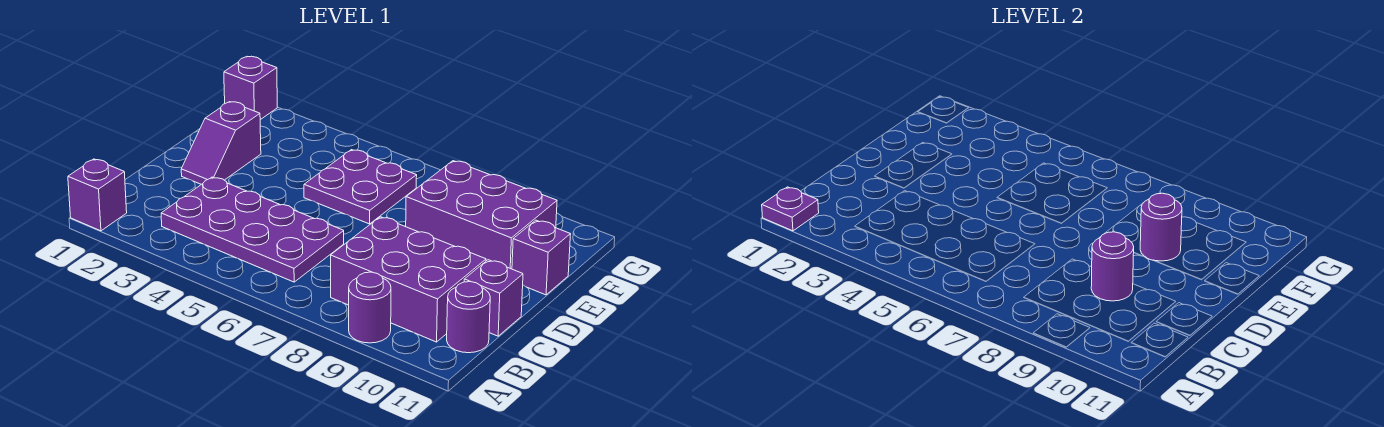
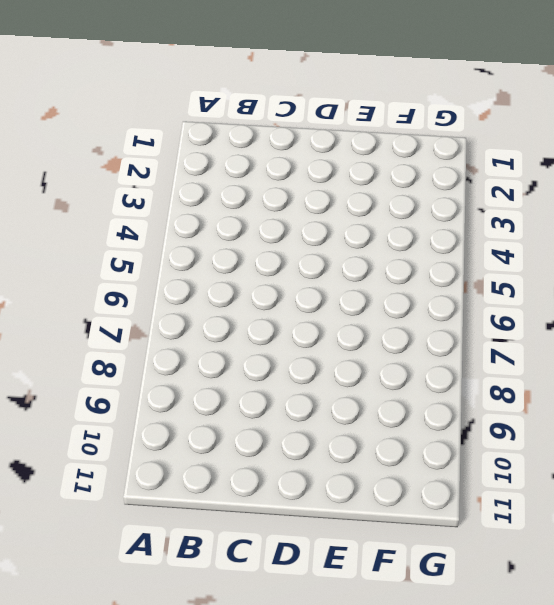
none -> purple brick A1 level 1
none -> purple round brick A9 level 1
none -> purple plate B3:C6 level 1

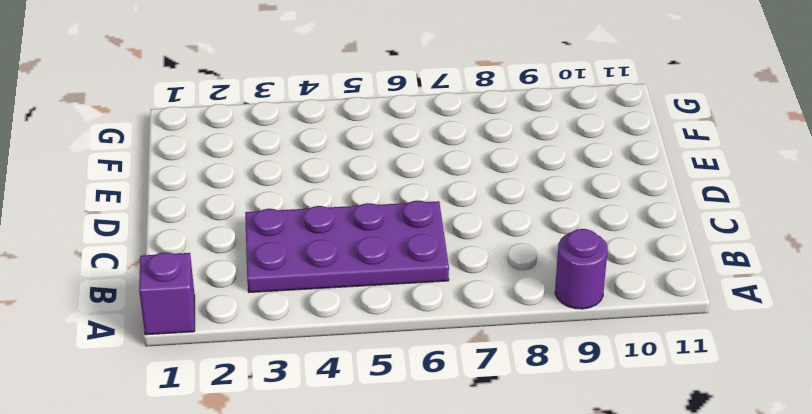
none -> purple brick B8:C10 level 1
none -> purple round brick B11 level 1
none -> purple brick C11 level 1

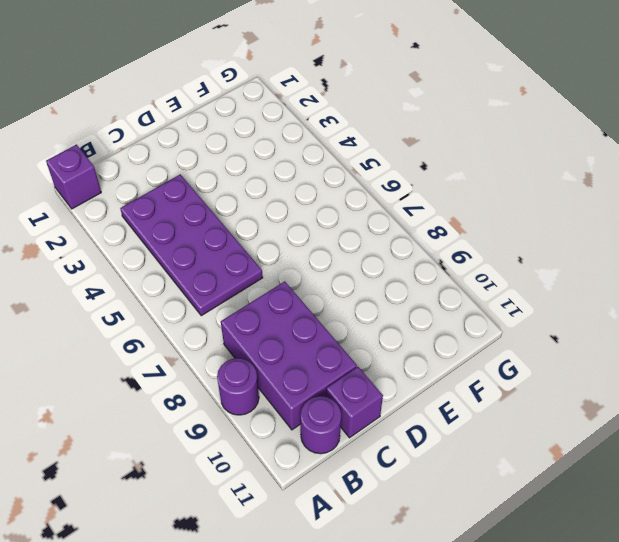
none -> purple slope D2:E2 level 1 top E
none -> purple plate E5:F6 level 1
none -> purple brick E8:F10 level 1

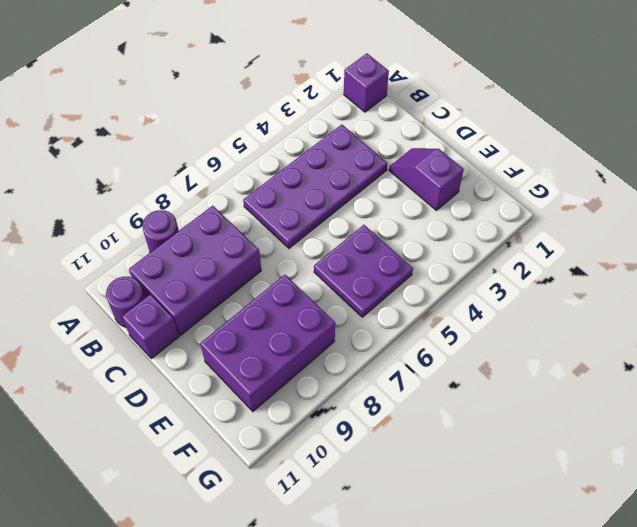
none -> purple brick E11 level 1
none -> purple brick G1 level 1
none -> purple plate A1 level 2

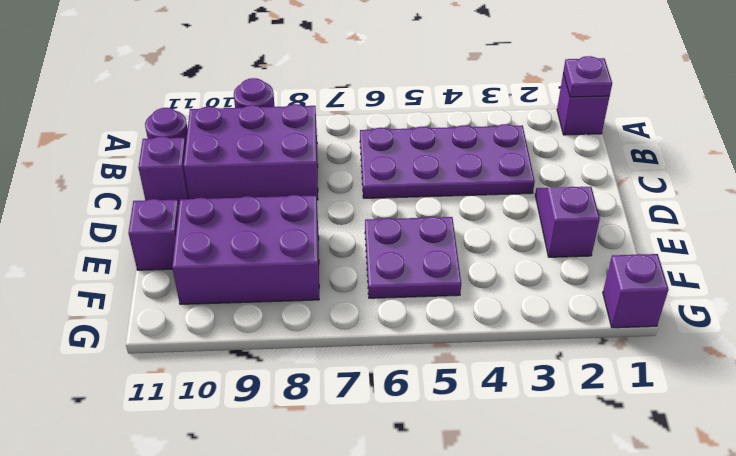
none -> purple round brick C9 level 2
none -> purple round brick E9 level 2

